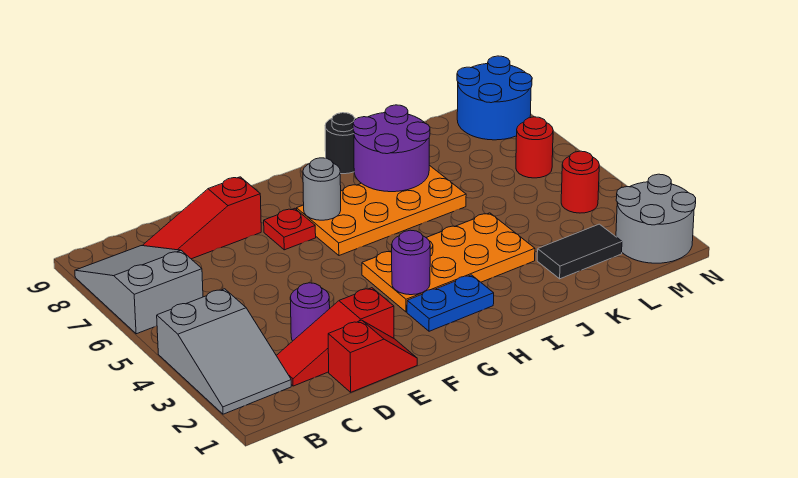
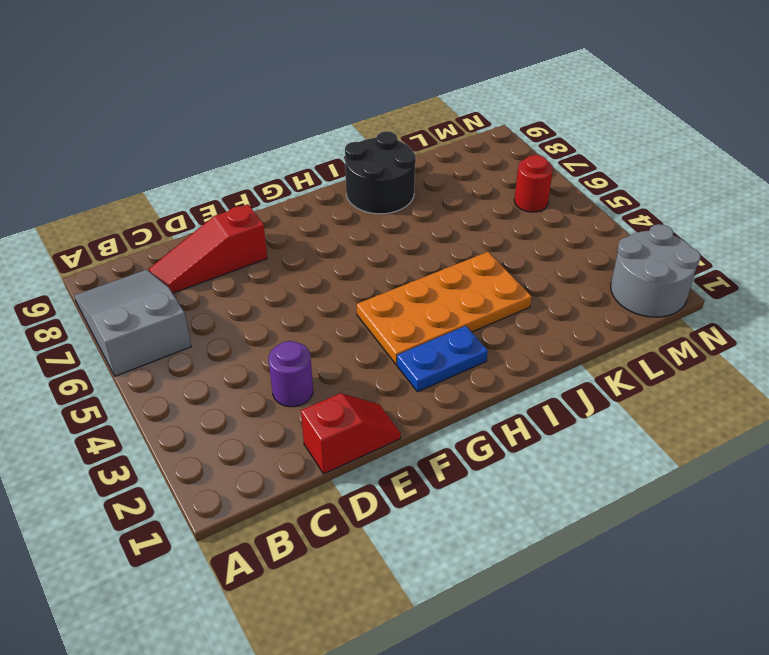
black round brick I8:J9 level 1 -> black round brick I9 level 1
none -> grey slope A2:B4 level 1 top 4
none -> red slope C2:E2 level 1 top E
none -> red plate F7 level 1

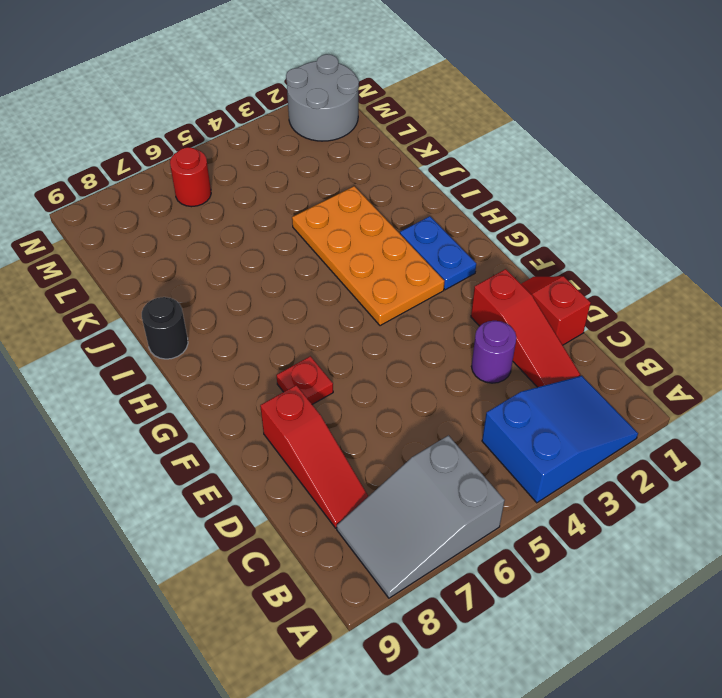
blue slope A2:B4 level 1 top 4 -> grey slope A2:B4 level 1 top 4
none -> orange plate G6:J7 level 1
none -> black tile K2:L2 level 1
none -> red round brick M4 level 1

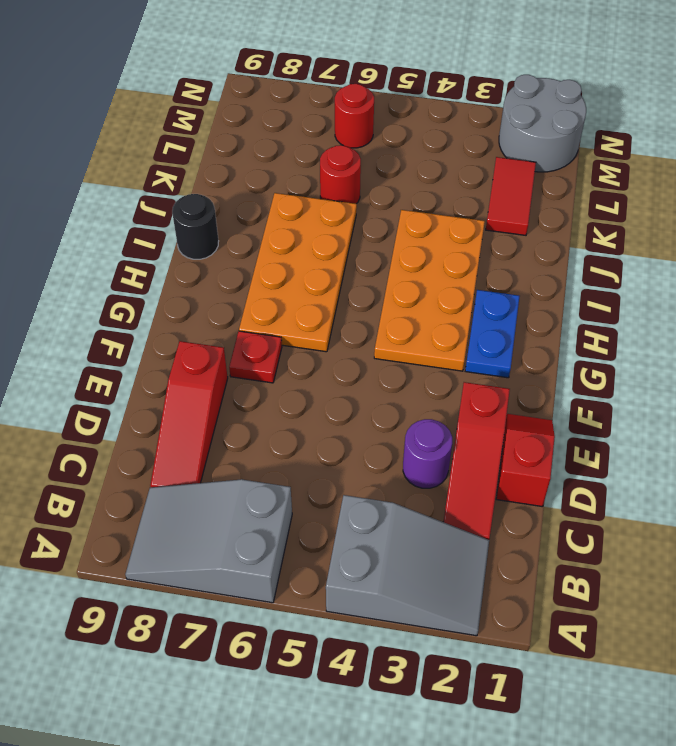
red tile K2:L2 level 1 -> black tile K2:L2 level 1
red round brick K6 level 1 -> red round brick M4 level 1
none -> blue round brick M8:N9 level 1
none -> purple round brick G3 level 2
none -> grey round brick G7 level 2

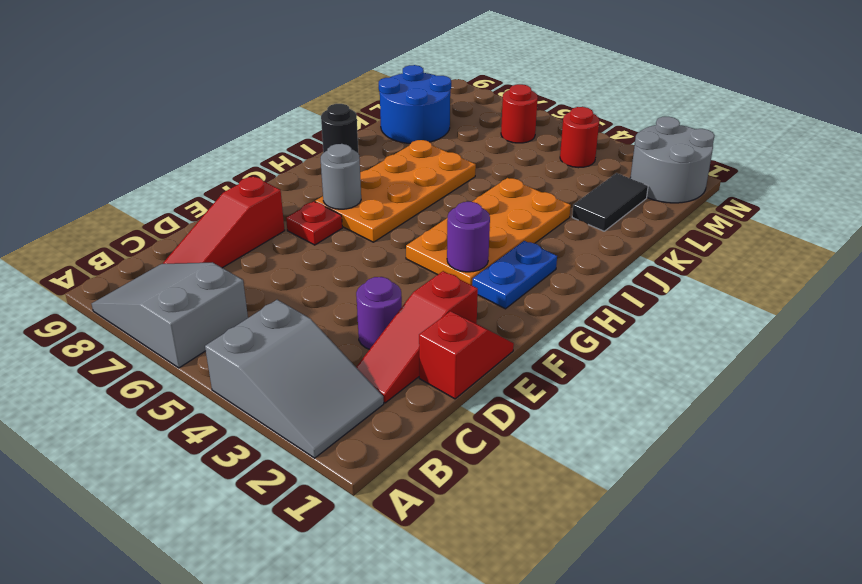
blue round brick K8:L9 level 1 -> blue round brick M8:N9 level 1
none -> purple round brick I7:J8 level 2

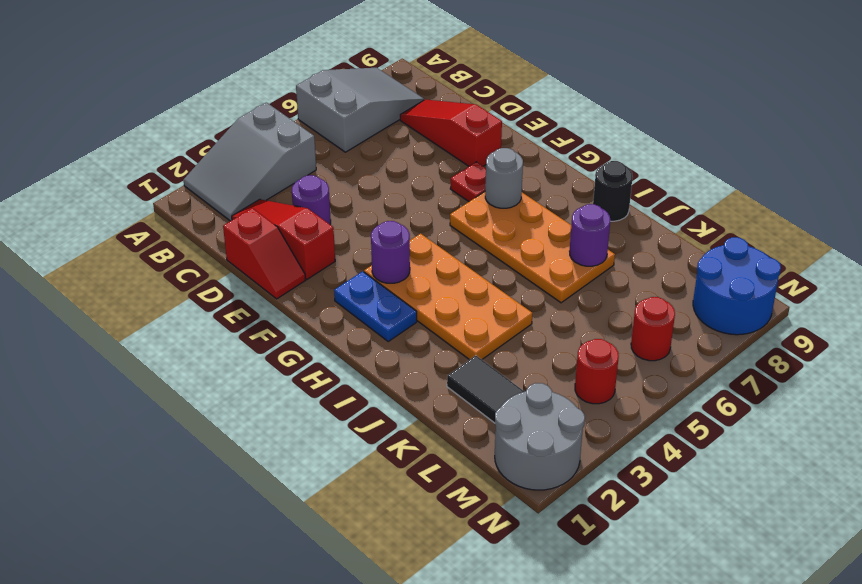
purple round brick J7 level 2 -> purple round brick I7:J8 level 2

